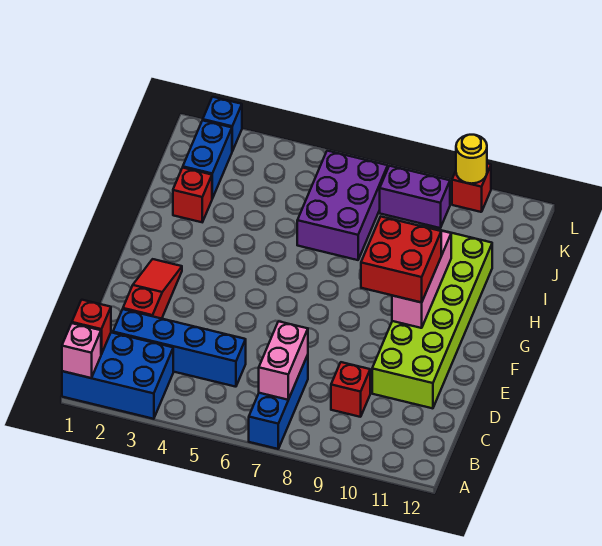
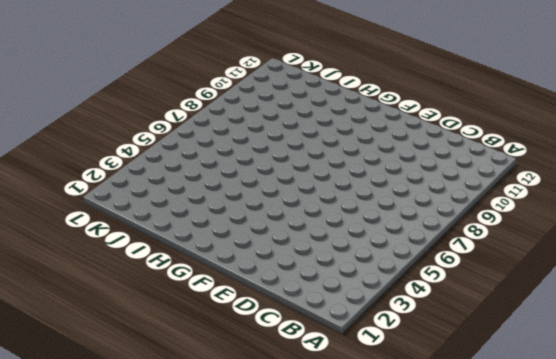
none -> blue brick A1:B3 level 1
none -> blue brick A7:C7 level 1
none -> blue brick C2:C5 level 1

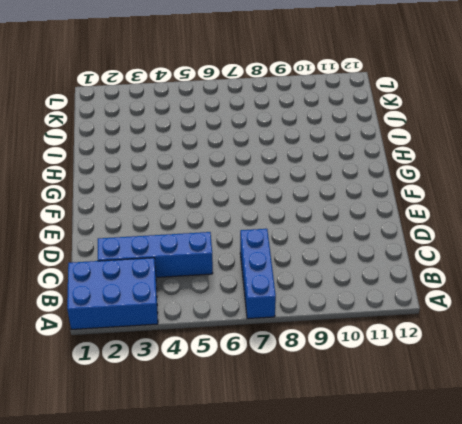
none -> red brick C9 level 1
none -> red slope D2:F2 level 1 top D
none -> lime brick D10:I11 level 1

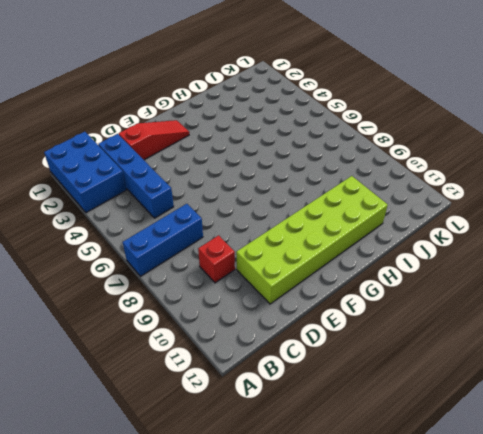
none -> red brick I2 level 1
none -> purple brick I6:K7 level 1
none -> blue brick J2:K2 level 1

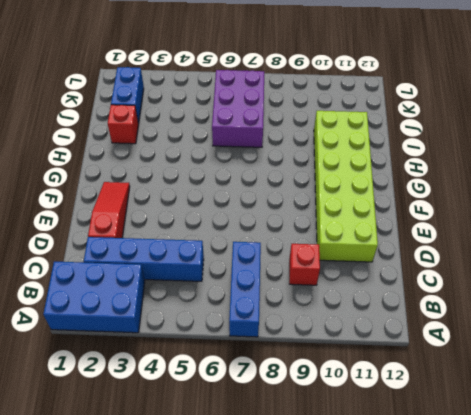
none -> purple brick K8:K9 level 1
none -> blue brick L2 level 1
none -> red brick L10 level 1

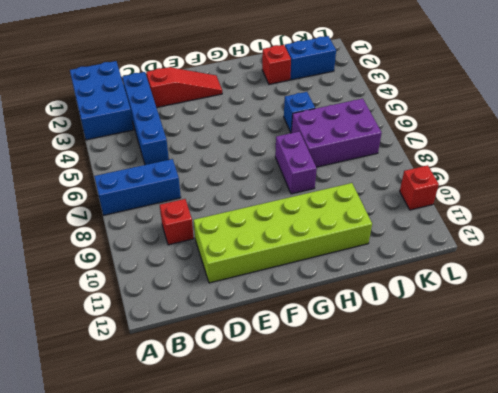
purple brick H7:H8 level 1 -> purple brick K8:K9 level 1
blue brick I5 level 1 -> blue brick L2 level 1
none -> pink brick A1 level 2
none -> red brick B1 level 2
none -> pink brick B7:C7 level 2

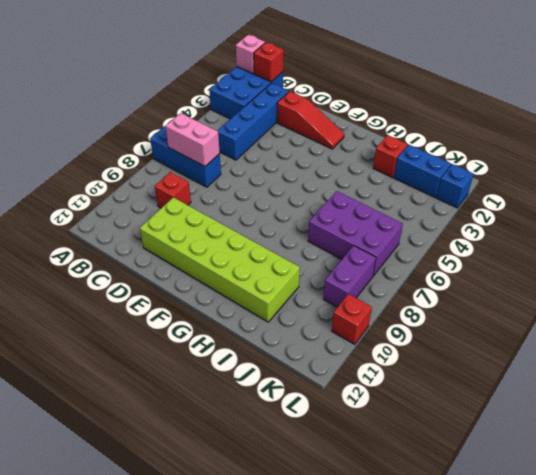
none -> pink brick F10:H10 level 2
none -> yellow round brick L10 level 2
none -> red brick F9:G10 level 3

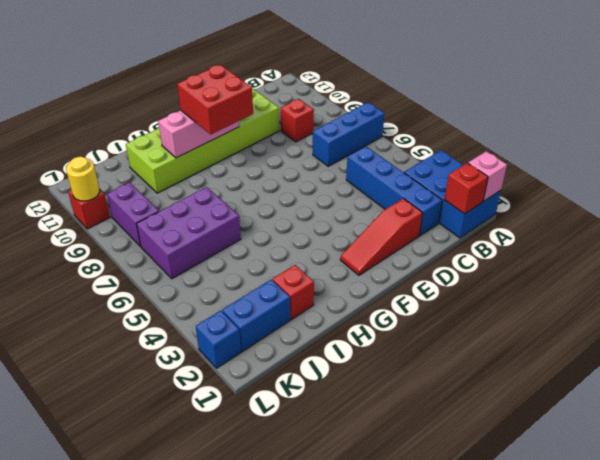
none -> pink brick B7:C7 level 2

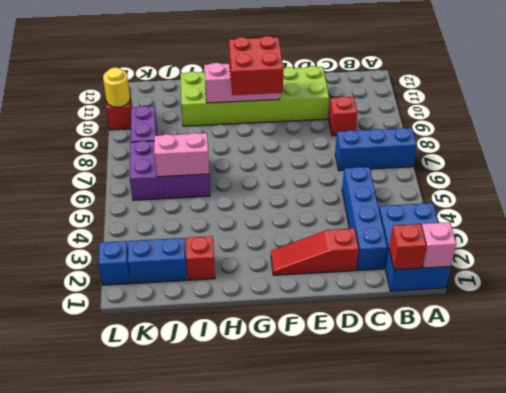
pink brick I6:J6 level 2 -> pink brick B7:C7 level 2

